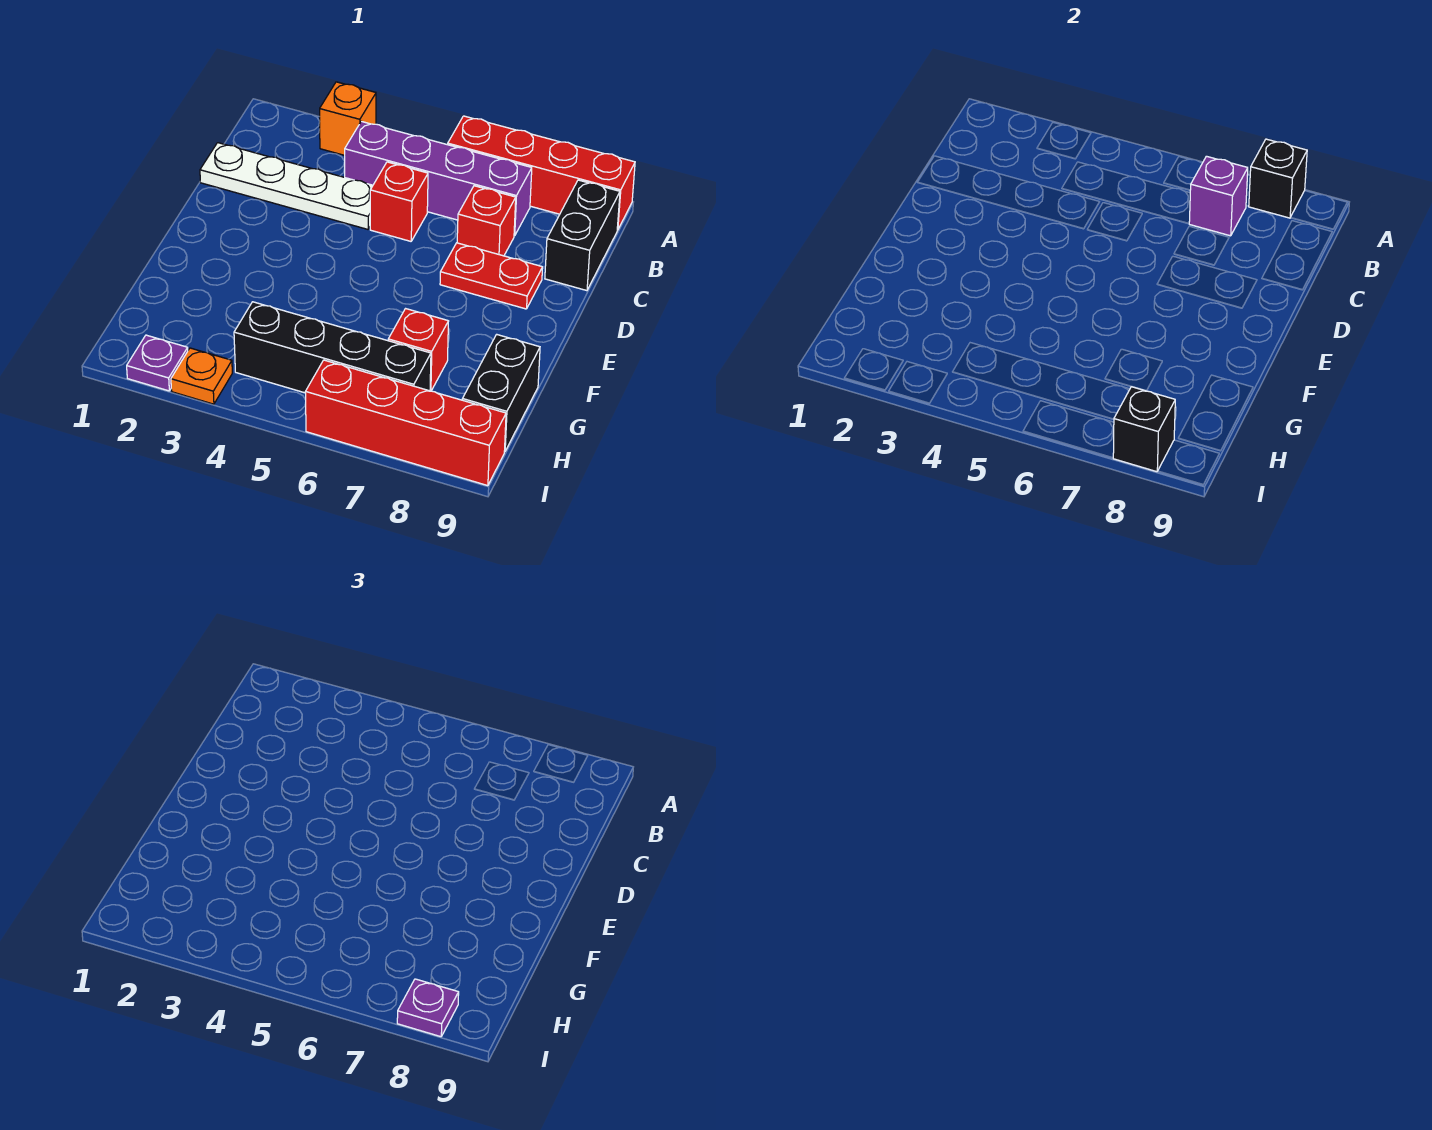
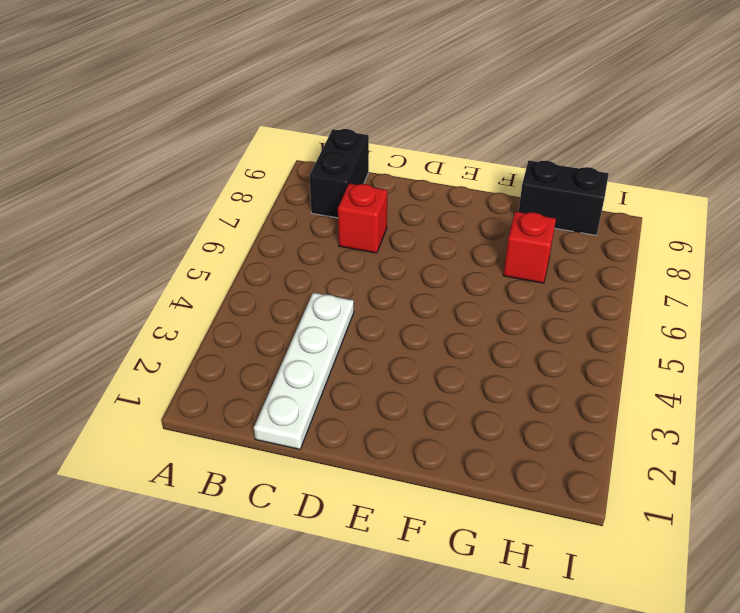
black brick B8:B9 level 1 -> black brick B9:C9 level 1
none -> orange brick A3 level 1
none -> red brick A6:A9 level 1
none -> purple brick B4:B7 level 1

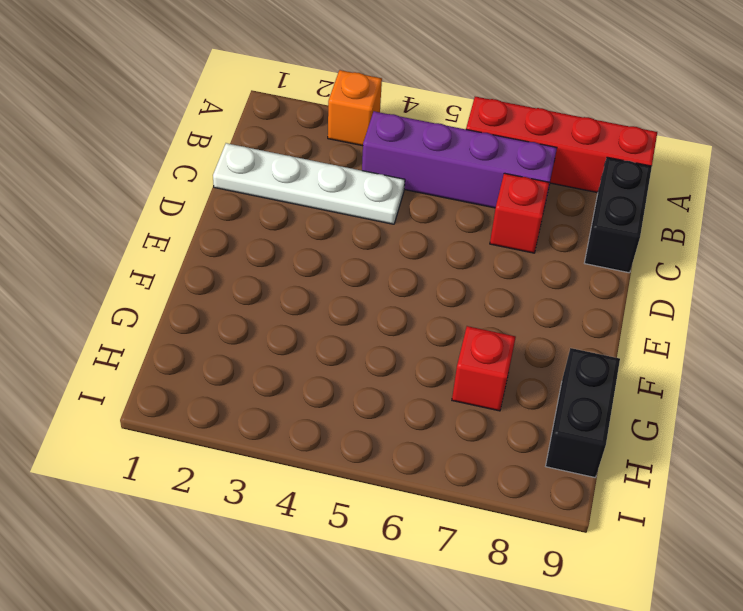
none -> red brick C5 level 1
none -> red plate D7:D8 level 1
none -> black brick H4:H7 level 1

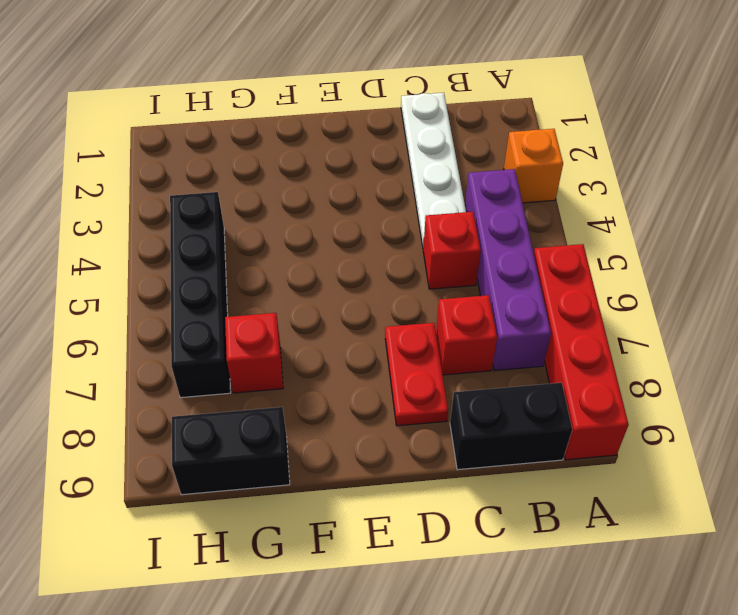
none -> purple plate I2 level 1
none -> orange plate I3 level 1
none -> red brick I6:I9 level 1

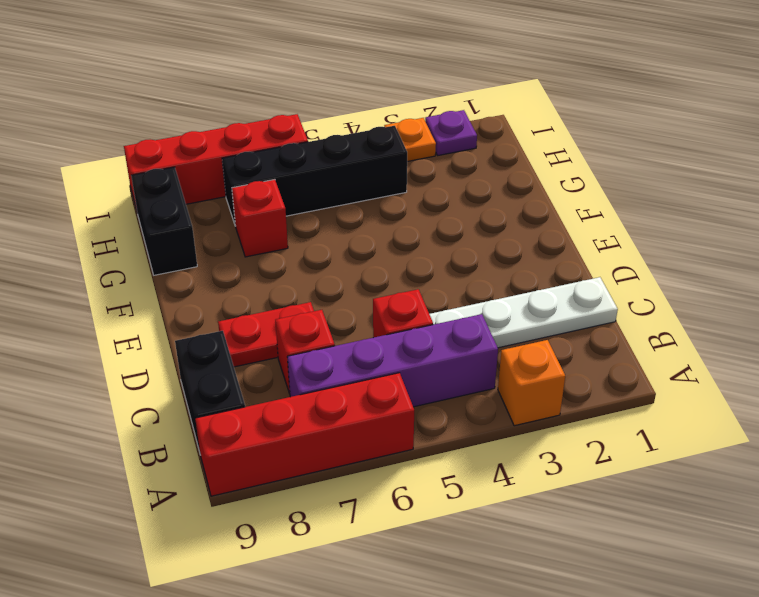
none -> black brick A8 level 2
none -> purple brick B7 level 2
none -> black brick I8 level 2

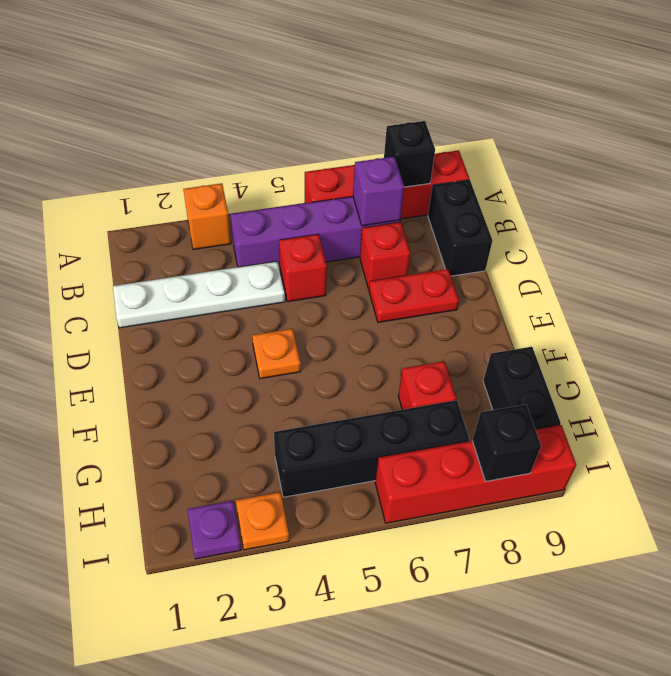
orange plate E4 level 1 -> none
none -> purple plate I8 level 3

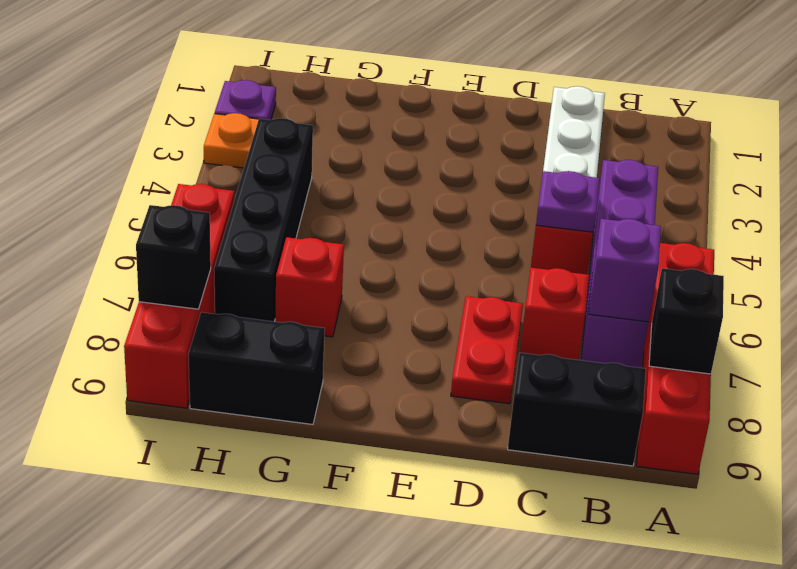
purple plate C5 level 2 -> purple plate I8 level 3
none -> orange brick A3 level 1

